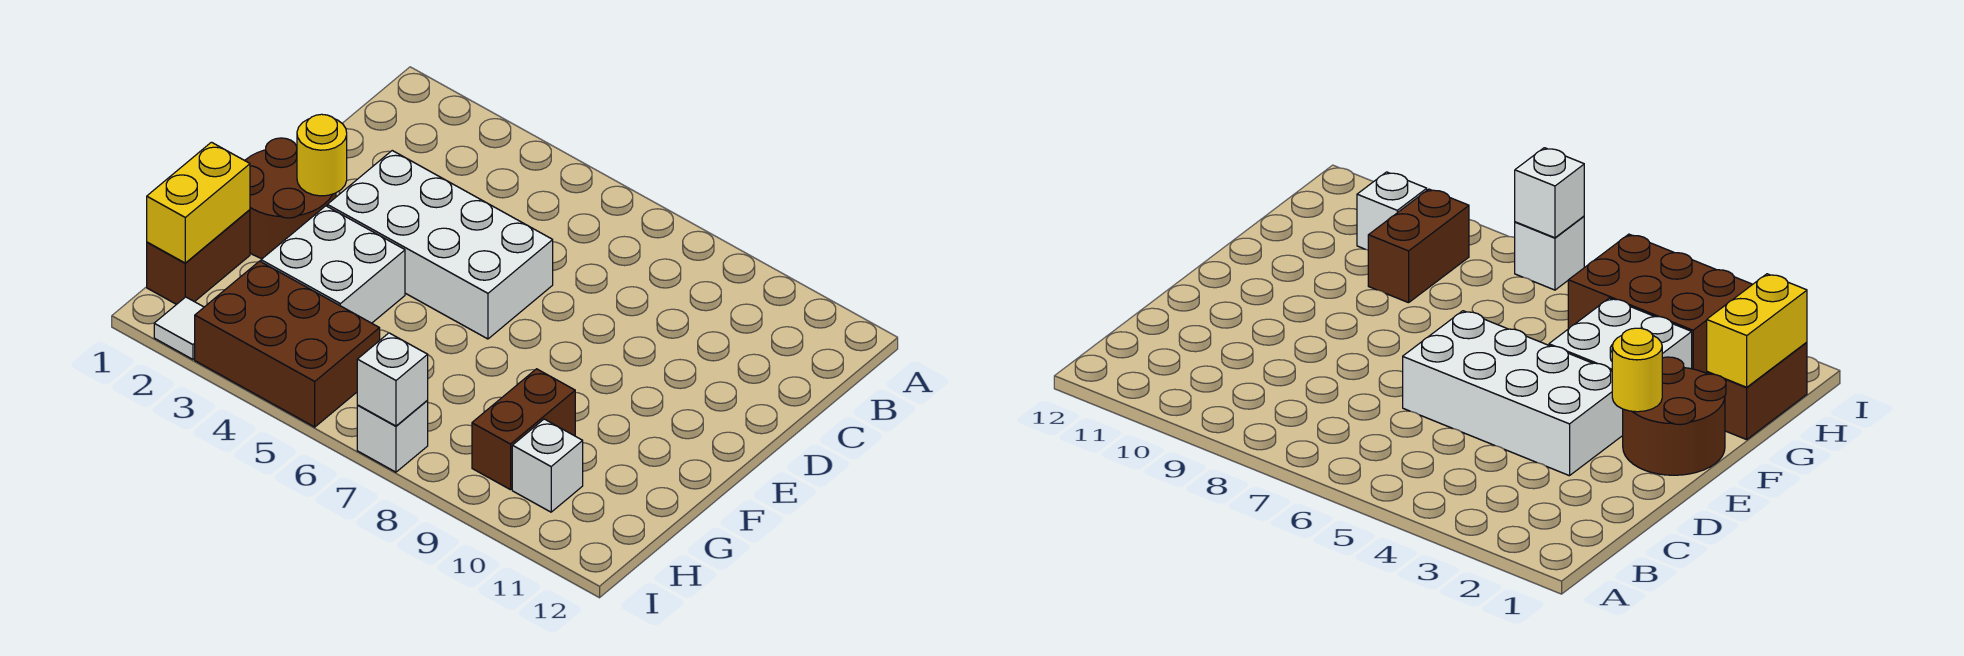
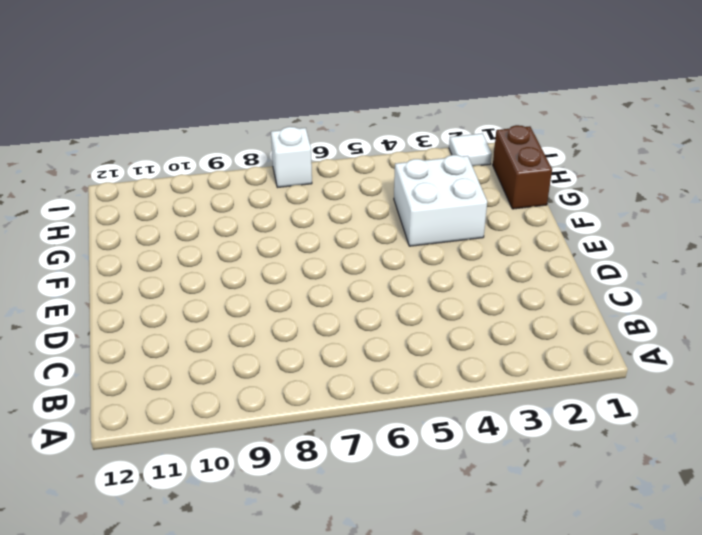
none -> white brick D3:E6 level 1
none -> brown round brick E1:F2 level 1
none -> brown brick G9:H9 level 1

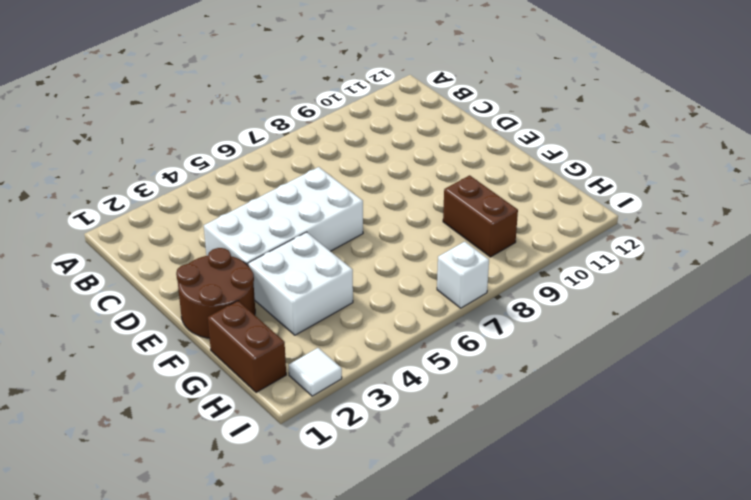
none -> brown brick H3:I5 level 1
none -> white brick H10 level 1
none -> yellow round brick E2 level 2

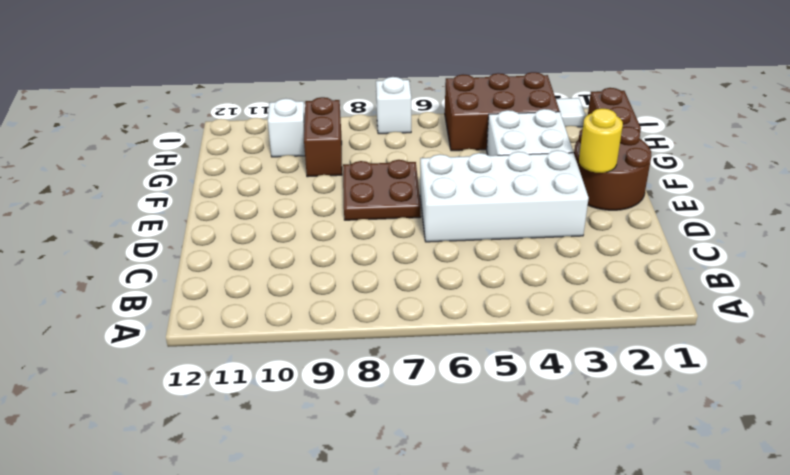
brown plate E7:F8 level 1 -> none
none -> yellow brick G1:H1 level 2
none -> white brick I7 level 2

